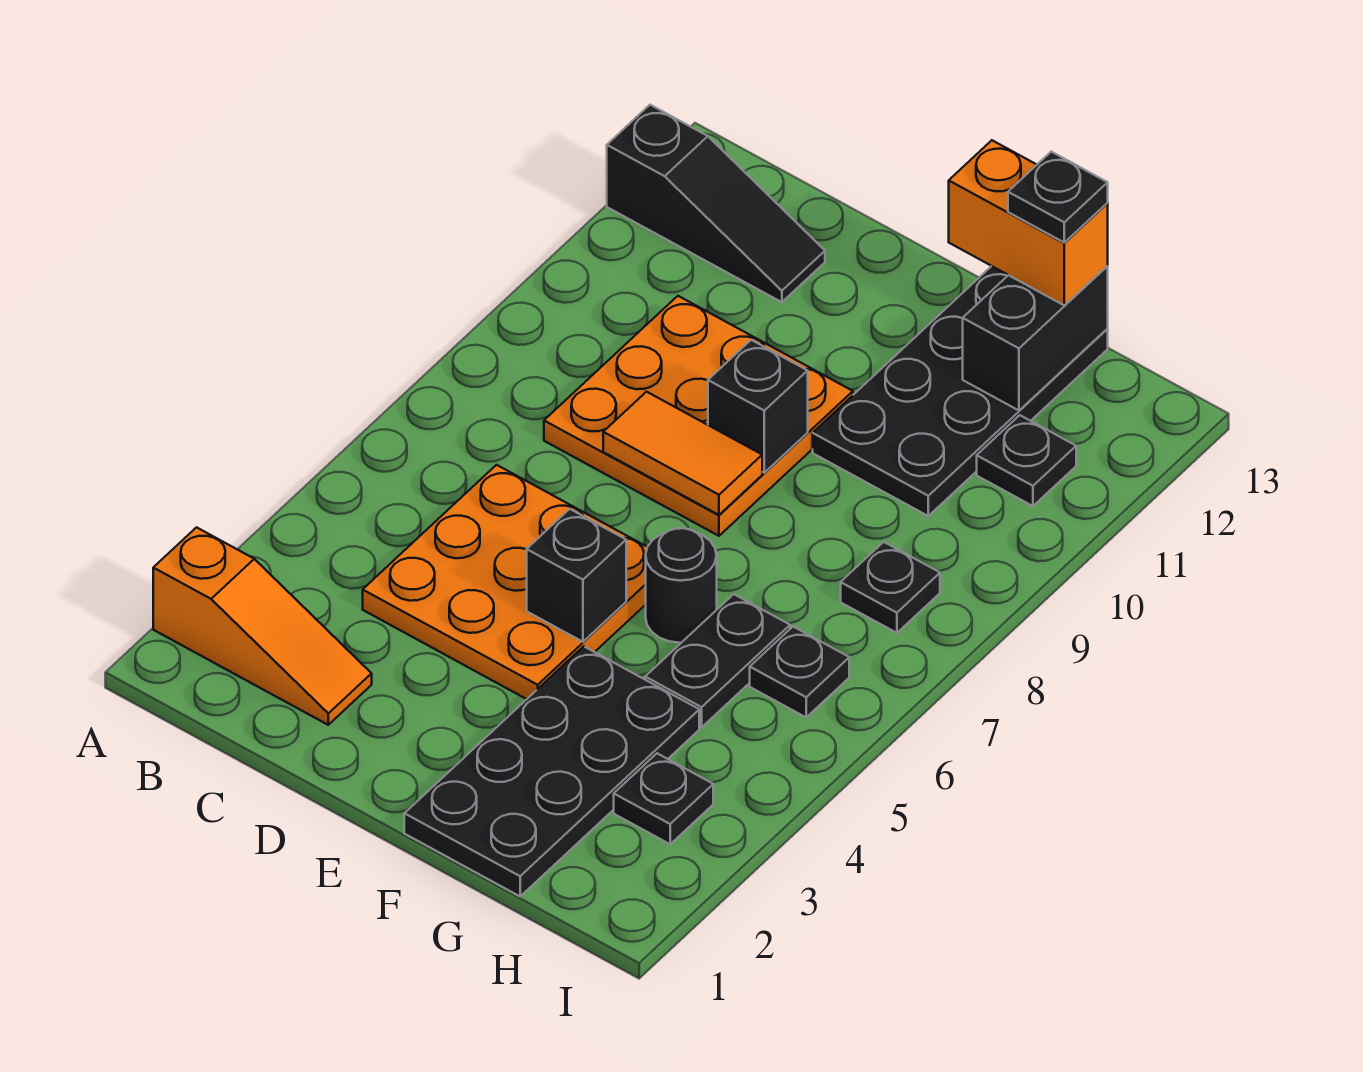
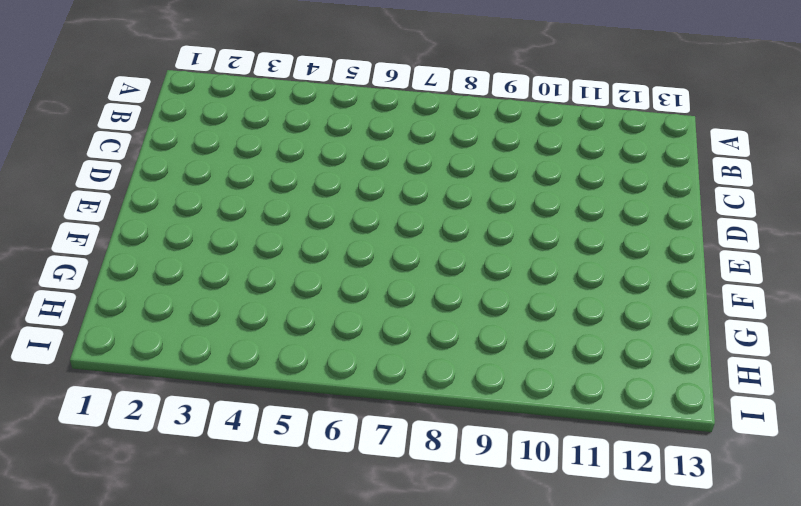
none -> orange slope A2:C2 level 1 top A
none -> black slope A12:C12 level 1 top A
none -> orange plate C4:E6 level 1

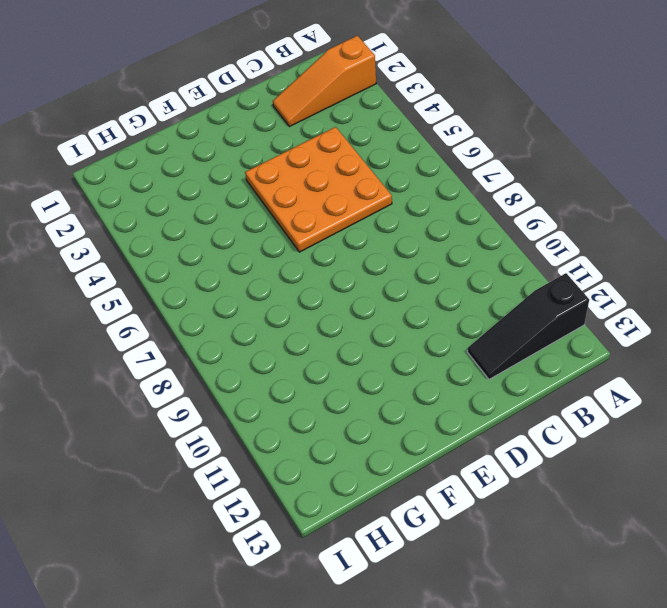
none -> orange plate C8:E10 level 1
none -> black plate F1:G4 level 1
none -> black round brick F6 level 1

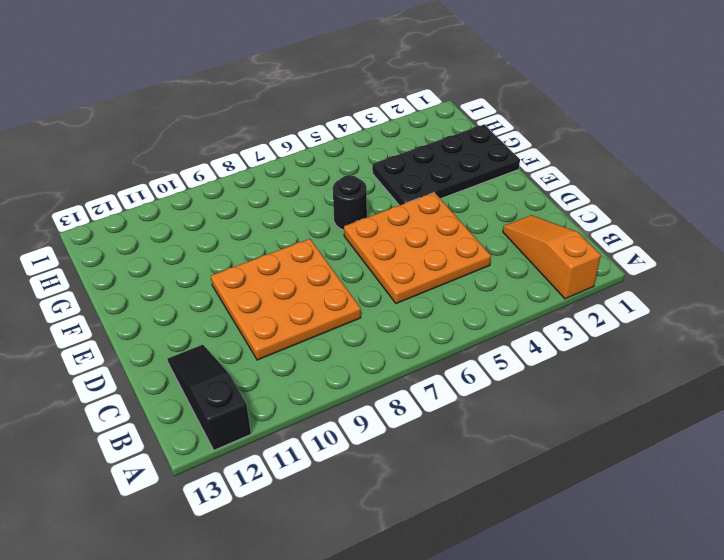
none -> black plate F10:G13 level 1
none -> black plate G5:G6 level 1
none -> black plate H3 level 1

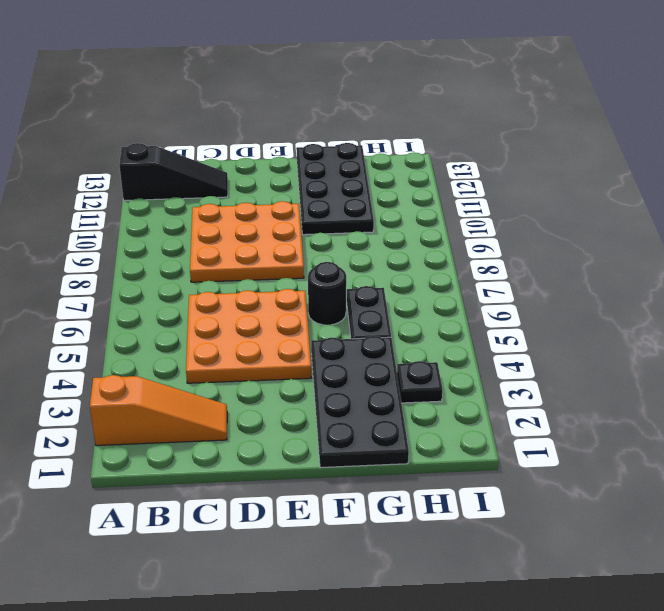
none -> black plate H6 level 1
none -> black plate H8 level 1
none -> black plate H11 level 1

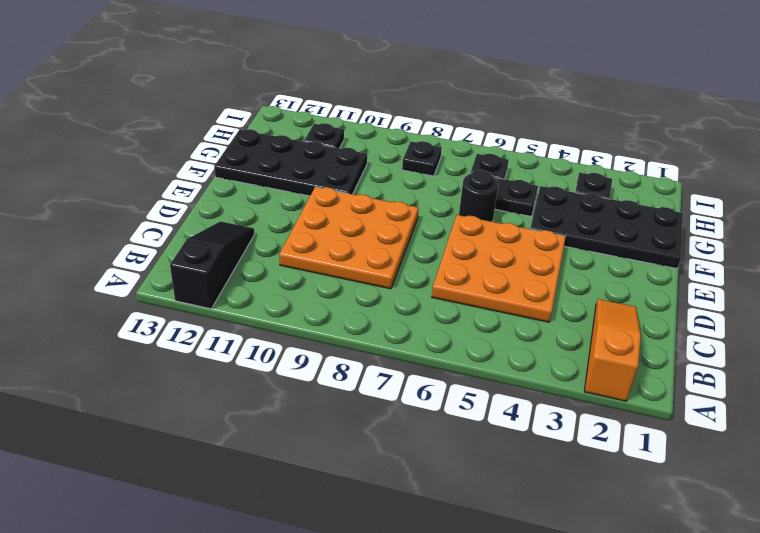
none -> orange tile D8:E8 level 2
none -> black brick E5 level 2
none -> black brick E9 level 2

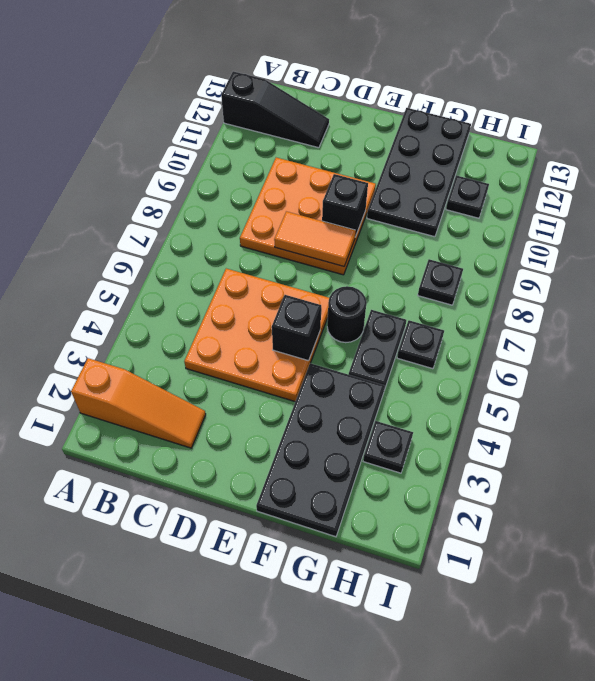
none -> black brick G12:G13 level 2
none -> orange brick F13:G13 level 3
none -> black plate G13 level 4

